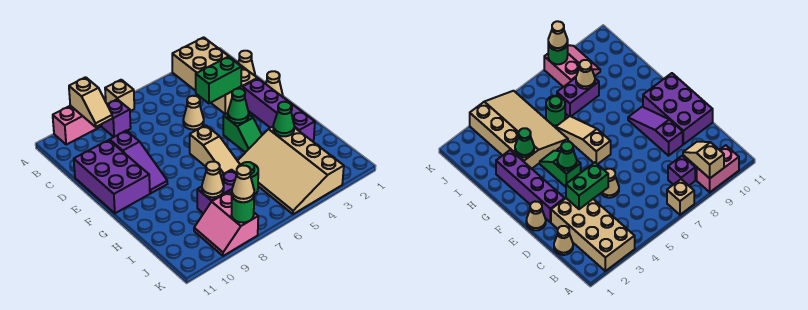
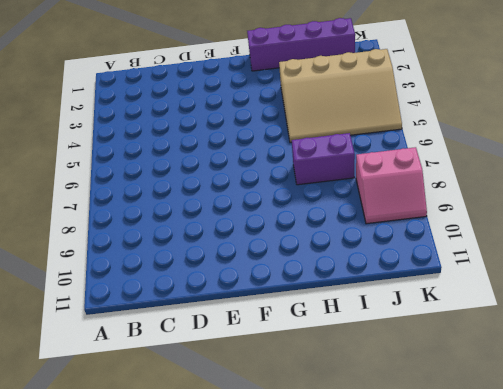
purple brick G1:J1 level 1 -> purple brick E2:H2 level 1
purple brick H7:I7 level 1 -> purple brick I7:I8 level 1
none -> tan brick A2:D3 level 1
none -> tan brick A7 level 1
none -> pink brick A9:A10 level 1

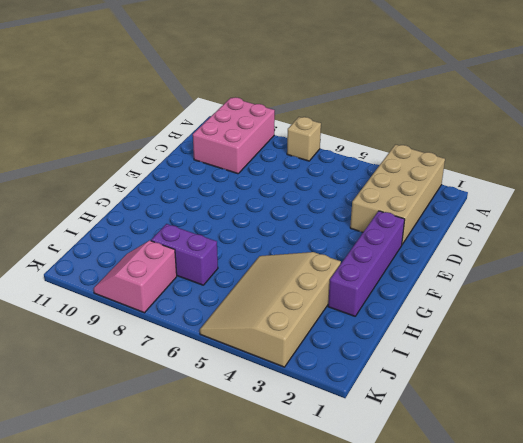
pink brick A9:C10 level 1 -> pink brick A9:A10 level 1
none -> purple brick B8 level 1
none -> tan cone C1 level 1
none -> tan cone D5 level 1

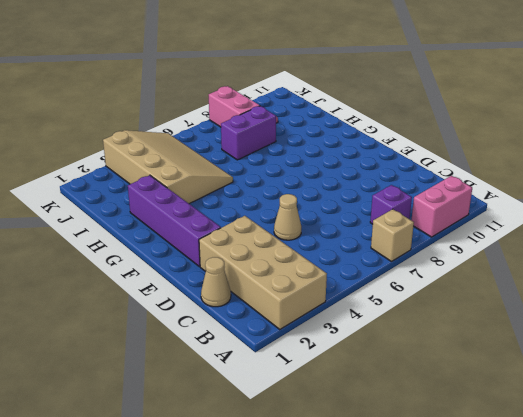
none -> purple slope D9:F9 level 1 top D
none -> purple brick D10:F11 level 1
none -> tan cone E1 level 1

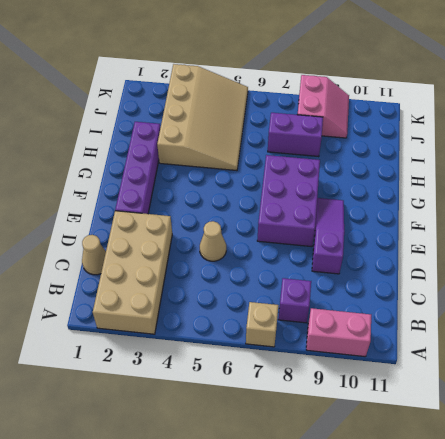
purple brick E7:G8 level 1 -> purple brick D10:F11 level 1
none -> tan cone E1 level 1
none -> green slope F4:G4 level 1 top F
none -> tan slope F6:H6 level 1 top F

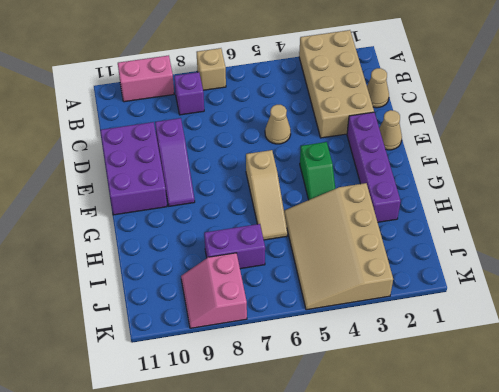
none -> green round brick I6 level 1
none -> tan slope A9:B9 level 2 top A
none -> green brick D3:D4 level 2

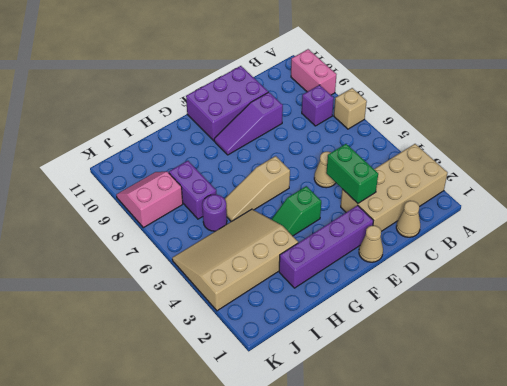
purple round brick I6 level 1 -> green round brick I6 level 1
none -> tan slope A9:B9 level 2 top A
none -> green cone F4 level 2
none -> green cone H3 level 2

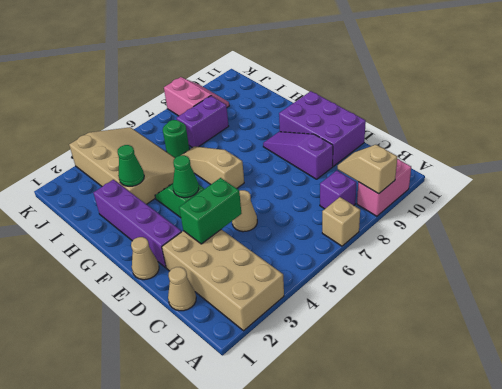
none -> tan cone I8 level 2
none -> green round brick K8 level 2
none -> tan cone K8 level 3

